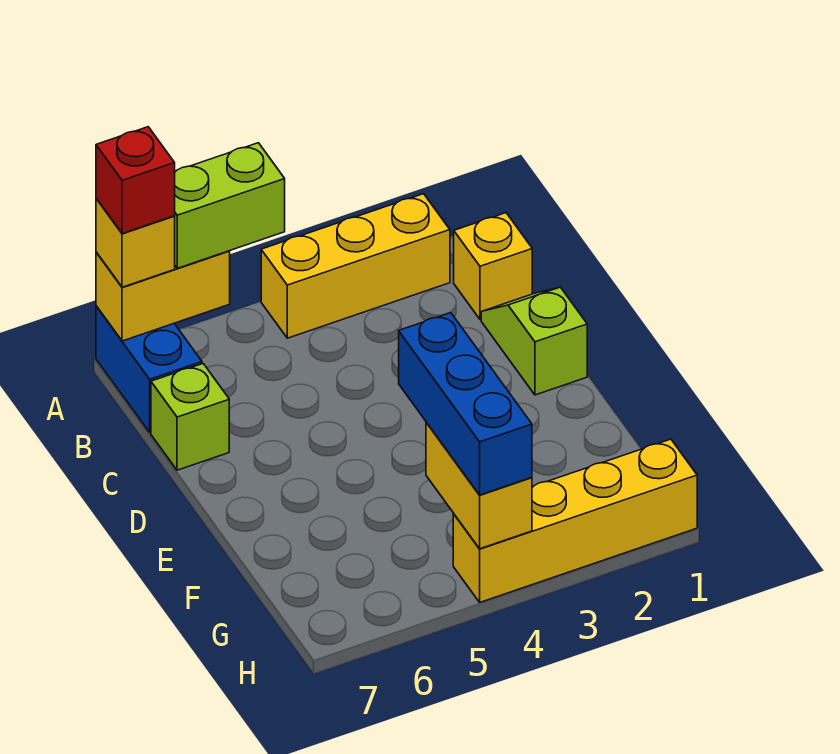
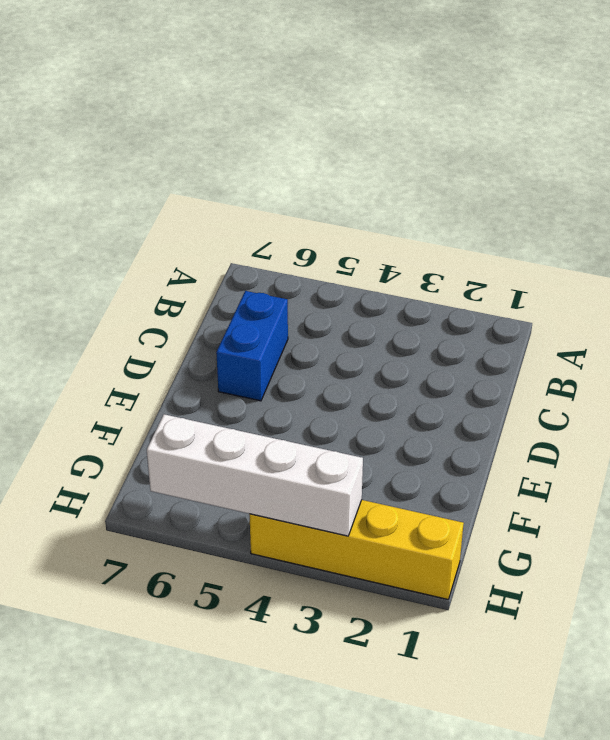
blue brick C6:D6 level 1 -> blue brick A7:B7 level 1
white brick H3:H6 level 2 -> yellow brick G4:H4 level 2
none -> yellow brick A2:A4 level 1
none -> yellow brick B1 level 1
none -> lime slope C1:D1 level 1 top D

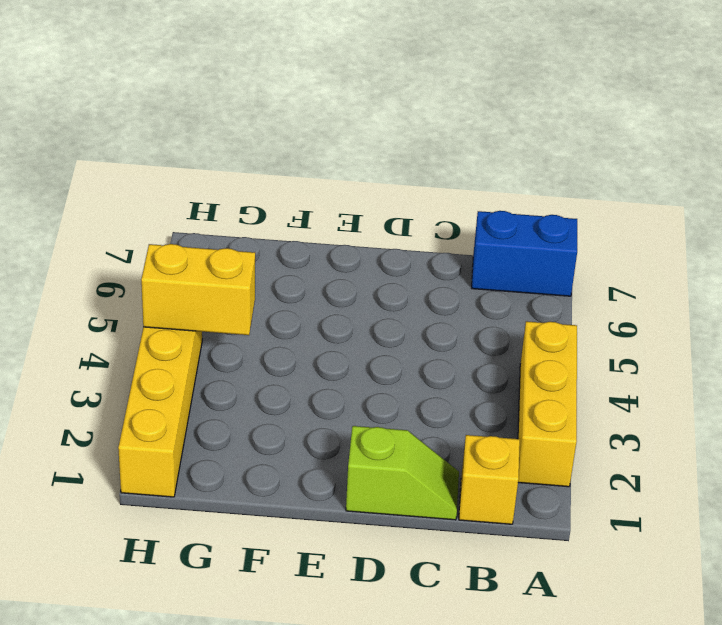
none -> lime brick C7 level 1
none -> yellow brick A6:A7 level 2
none -> lime brick A5:A6 level 3

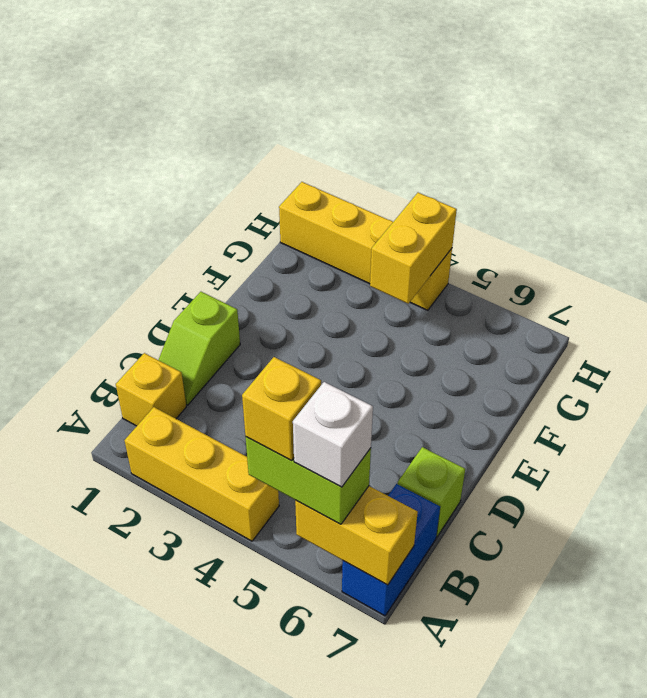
yellow brick A5 level 4 -> yellow brick A7 level 3
white brick A6 level 4 -> none
none -> blue brick F4:H4 level 3
none -> red brick A7 level 4

